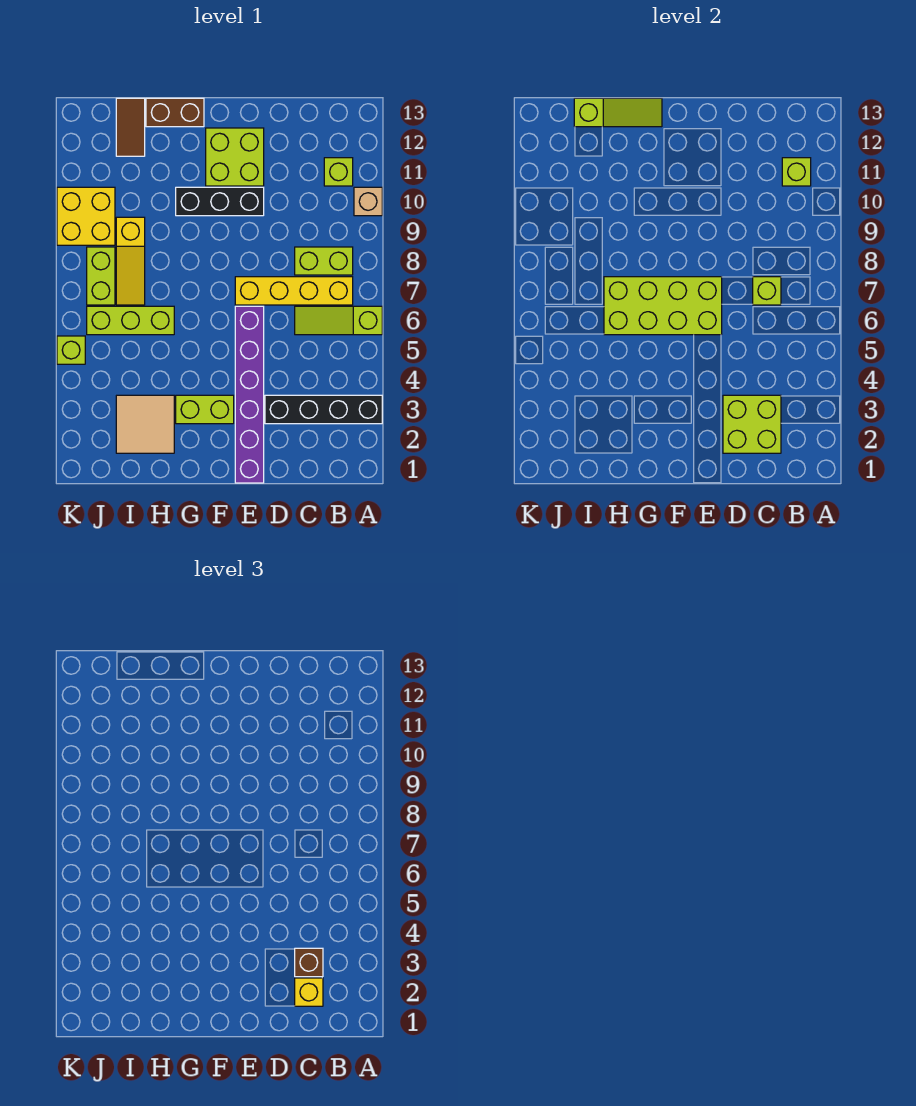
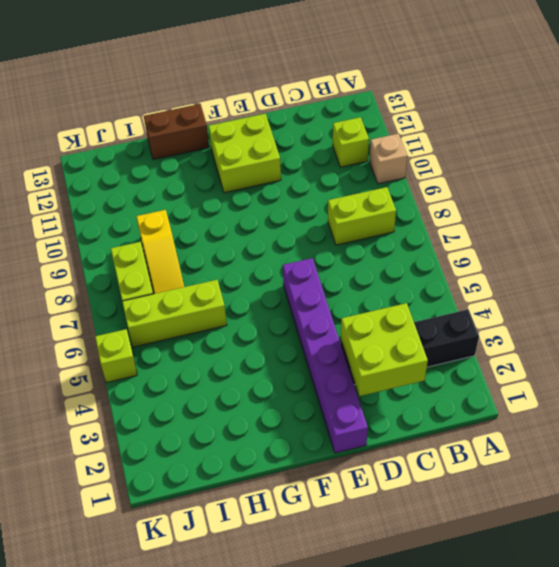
none -> lime slope A6:C6 level 1 top A
none -> yellow brick B7:E7 level 1
none -> black brick E10:G10 level 1

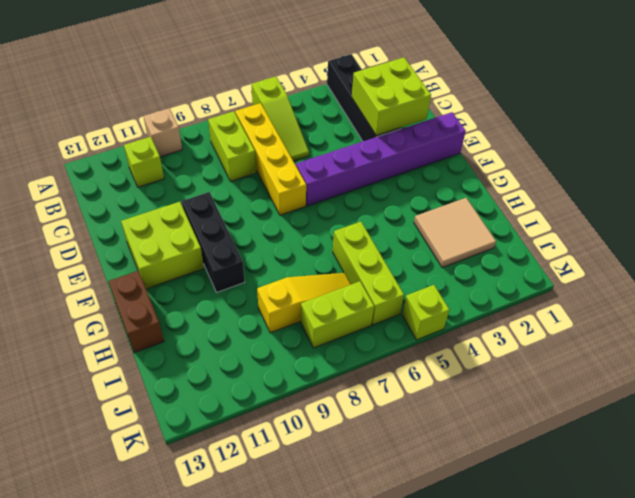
none -> lime brick F3:G3 level 1
none -> brown tile I12:I13 level 1
none -> yellow brick J9:K10 level 1

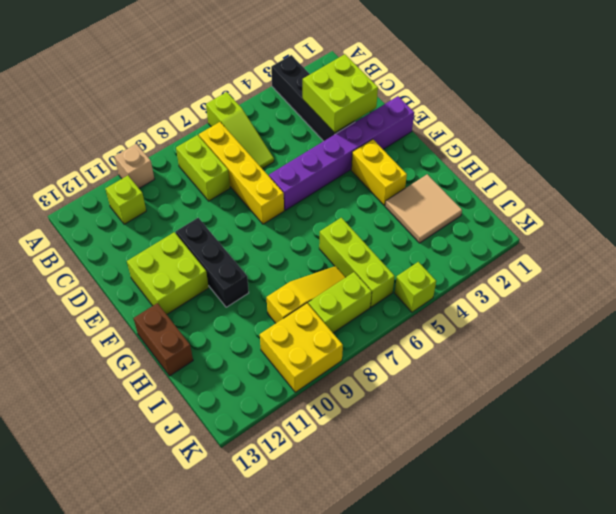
yellow brick F3:G3 level 1 -> lime brick F3:G3 level 1
none -> brown tile I12:I13 level 1
none -> lime brick B11 level 2
none -> lime brick C7 level 2

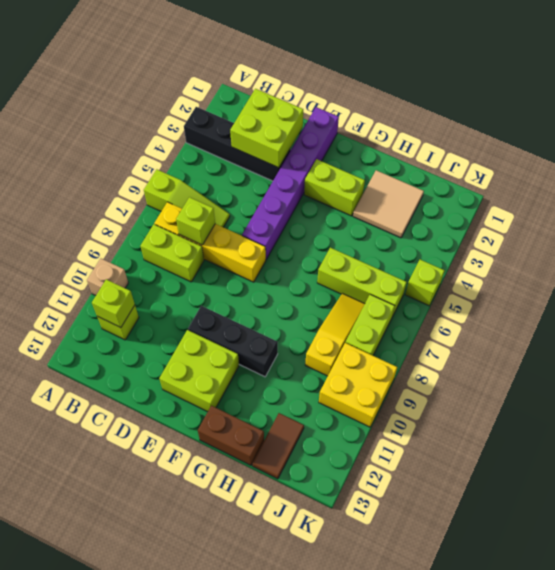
none -> lime brick E6:H7 level 2
none -> lime slope G13:I13 level 2 top I
none -> yellow brick C2 level 3

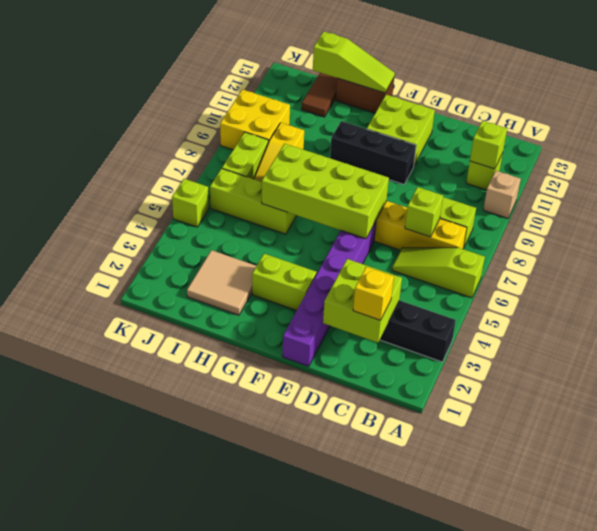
none -> brown brick C3 level 3

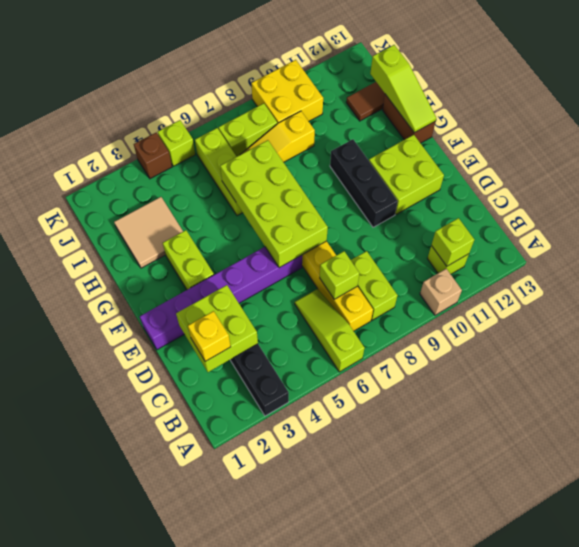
brown brick K4 level 1 -> brown brick C3 level 3

